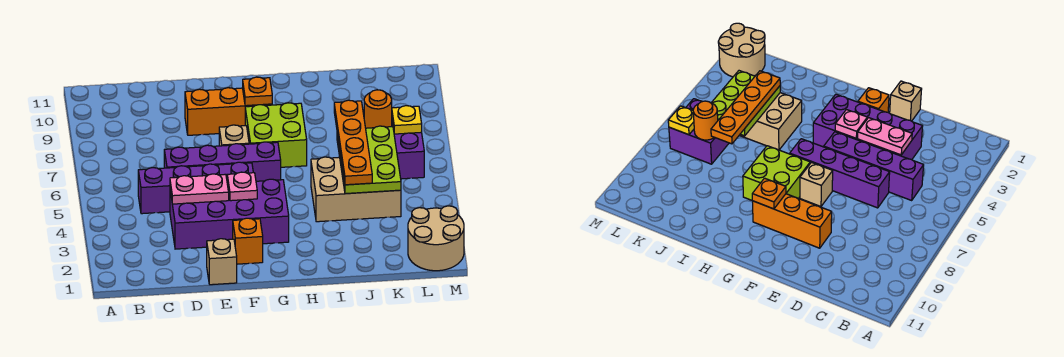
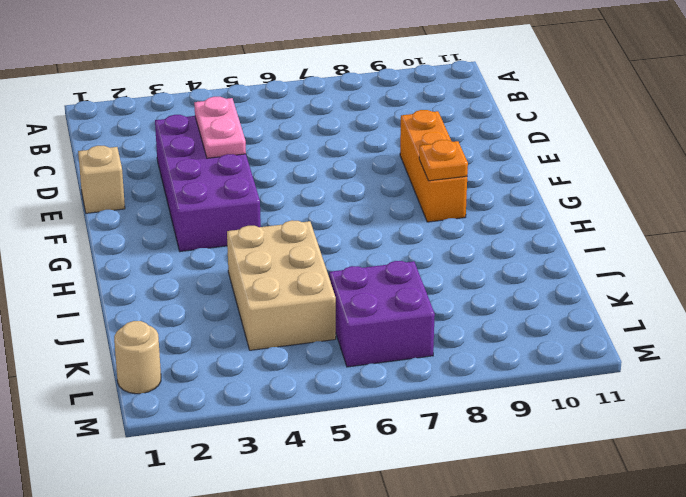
tan round brick L1 level 1 -> tan round brick L1:M2 level 1
none -> purple brick C5:F5 level 1
none -> purple brick D6:G6 level 1
none -> orange brick F2 level 1

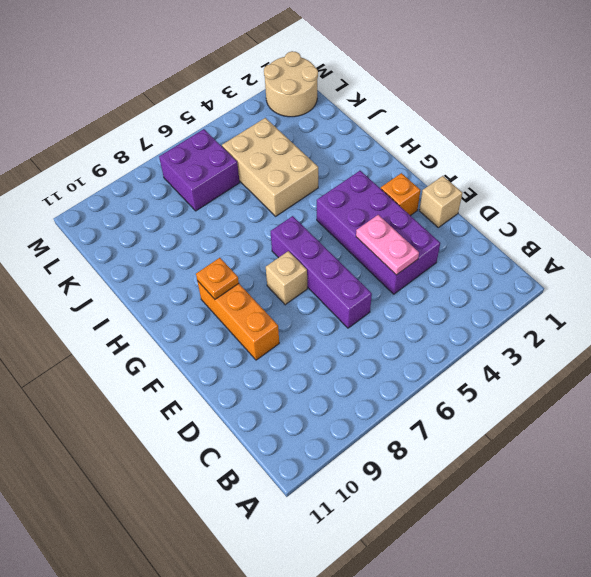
none -> purple brick C5:F5 level 1
none -> lime brick G7:H8 level 1
none -> pink plate F4 level 2

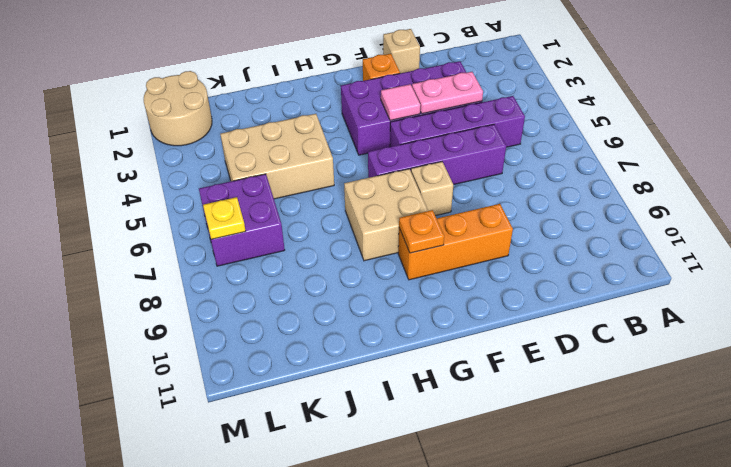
pink tile F4 level 2 -> pink plate F4 level 2
tan brick G7:H8 level 1 -> lime brick G7:H8 level 1
none -> lime plate J4:K6 level 2
none -> orange round brick K7 level 2
none -> orange plate J4:J7 level 3

